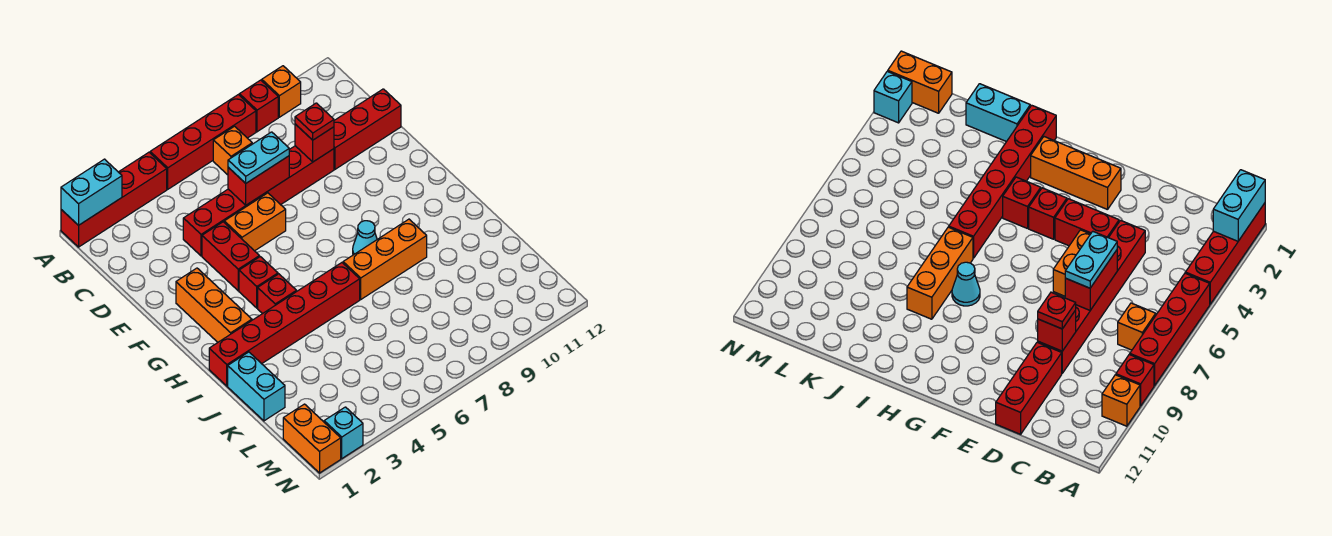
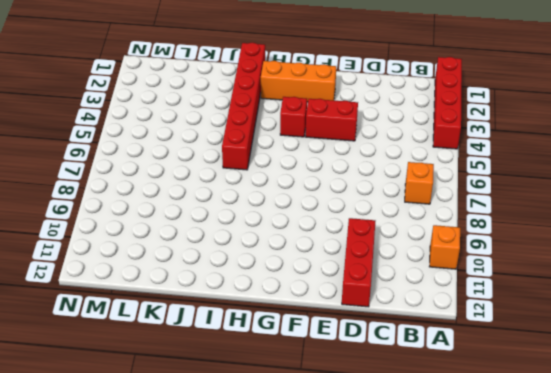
none -> red brick A5:A8 level 1
none -> red brick A9 level 1
none -> red brick D4:D9 level 1

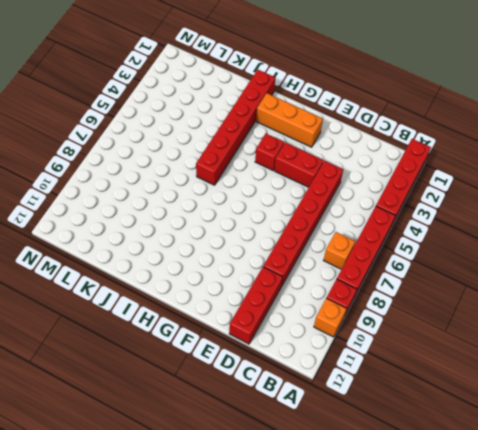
none -> orange brick E5:E6 level 1
none -> red brick H4 level 1
none -> cyan cone H8 level 1

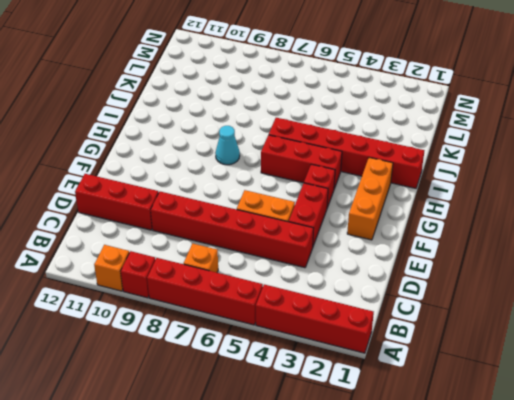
red brick H4:H6 level 1 -> red brick H4 level 1
none -> orange brick I7:I9 level 1
none -> cyan brick J1:K1 level 1
none -> orange brick M1:N1 level 1

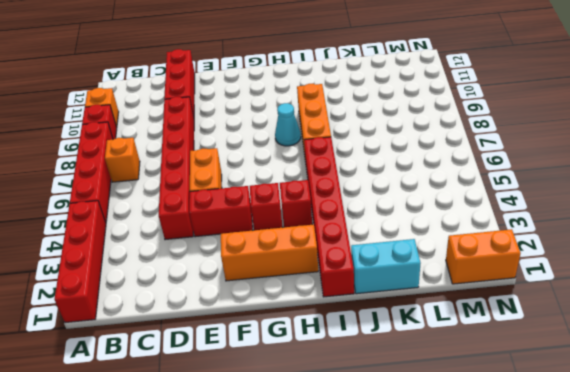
none -> cyan brick N2 level 1
none -> cyan brick A1:A2 level 2
none -> red brick D6:D7 level 2

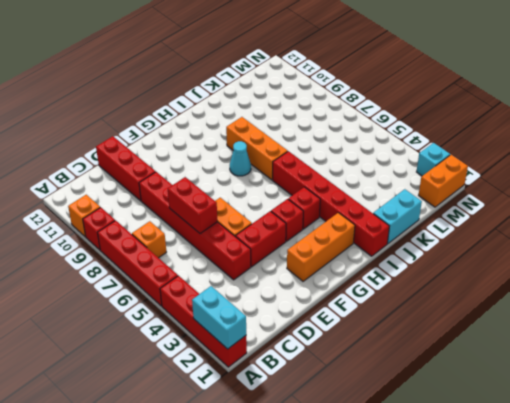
none -> red brick D9 level 2
none -> cyan plate D6:D7 level 3
none -> red plate D9 level 3

